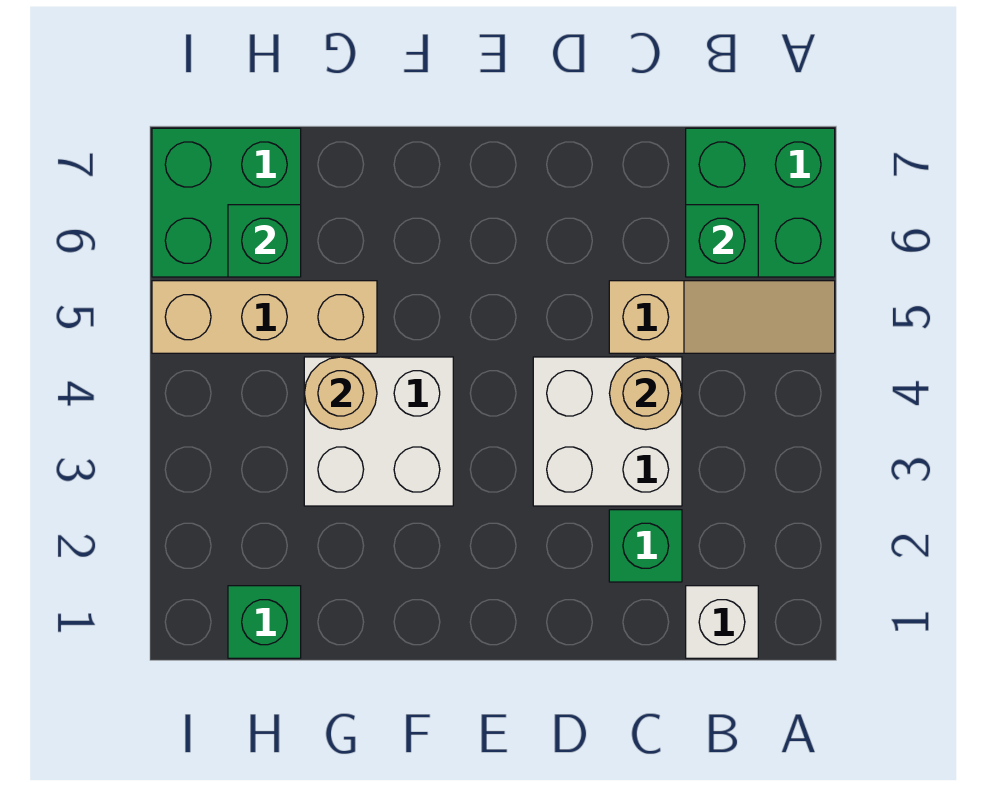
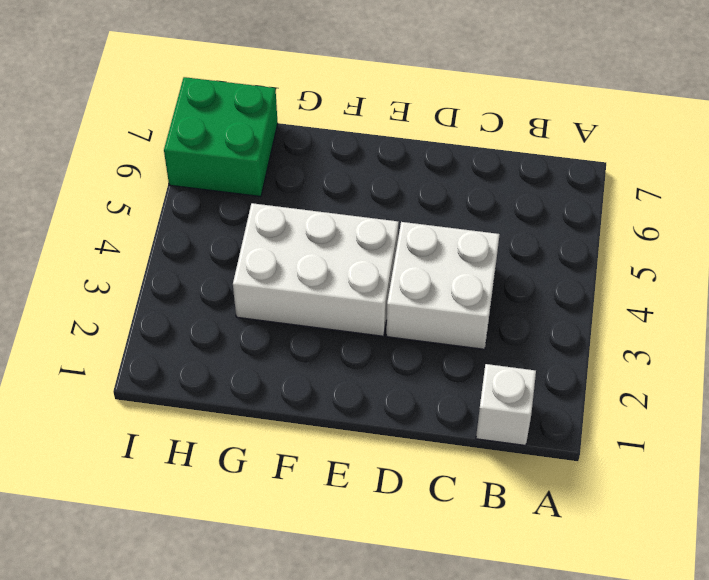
white brick E3:G4 level 1 -> white brick F3:G4 level 1
none -> tan slope A5:C5 level 1 top C
none -> green brick A6:B7 level 1
none -> green brick C2 level 1

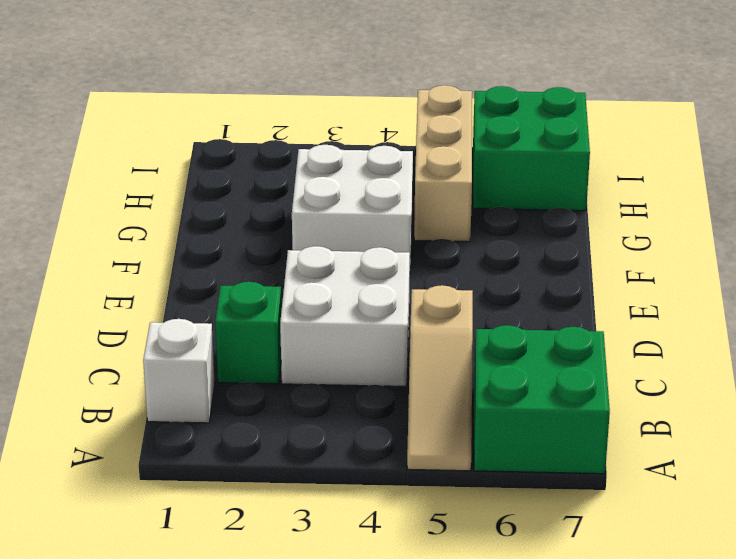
none -> green brick H1 level 1
none -> green brick B6 level 2
none -> tan round brick C4 level 2

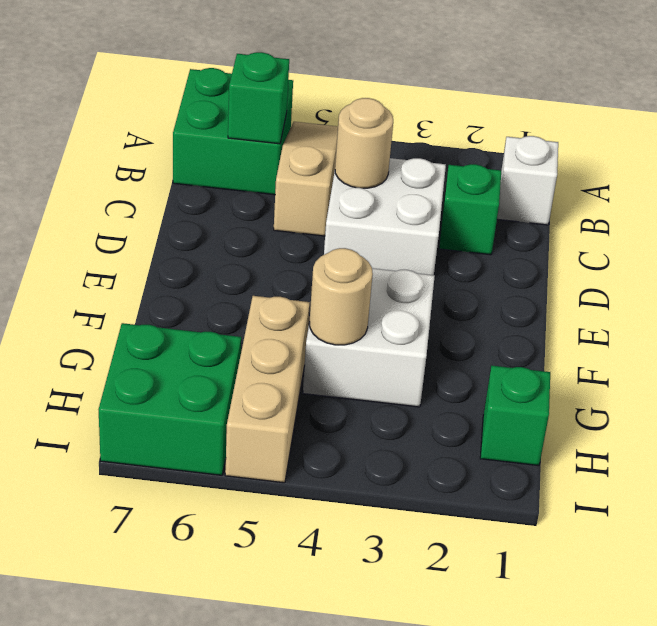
none -> green brick H6 level 2

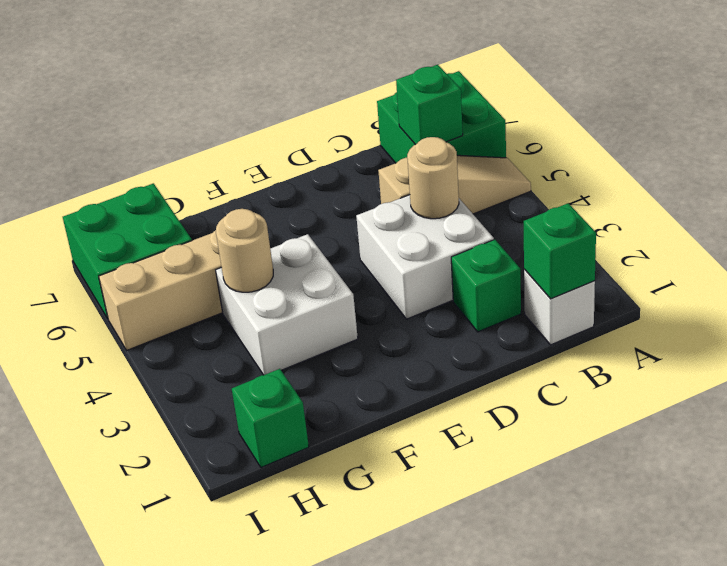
green brick B1 level 2 -> green brick H6 level 2

